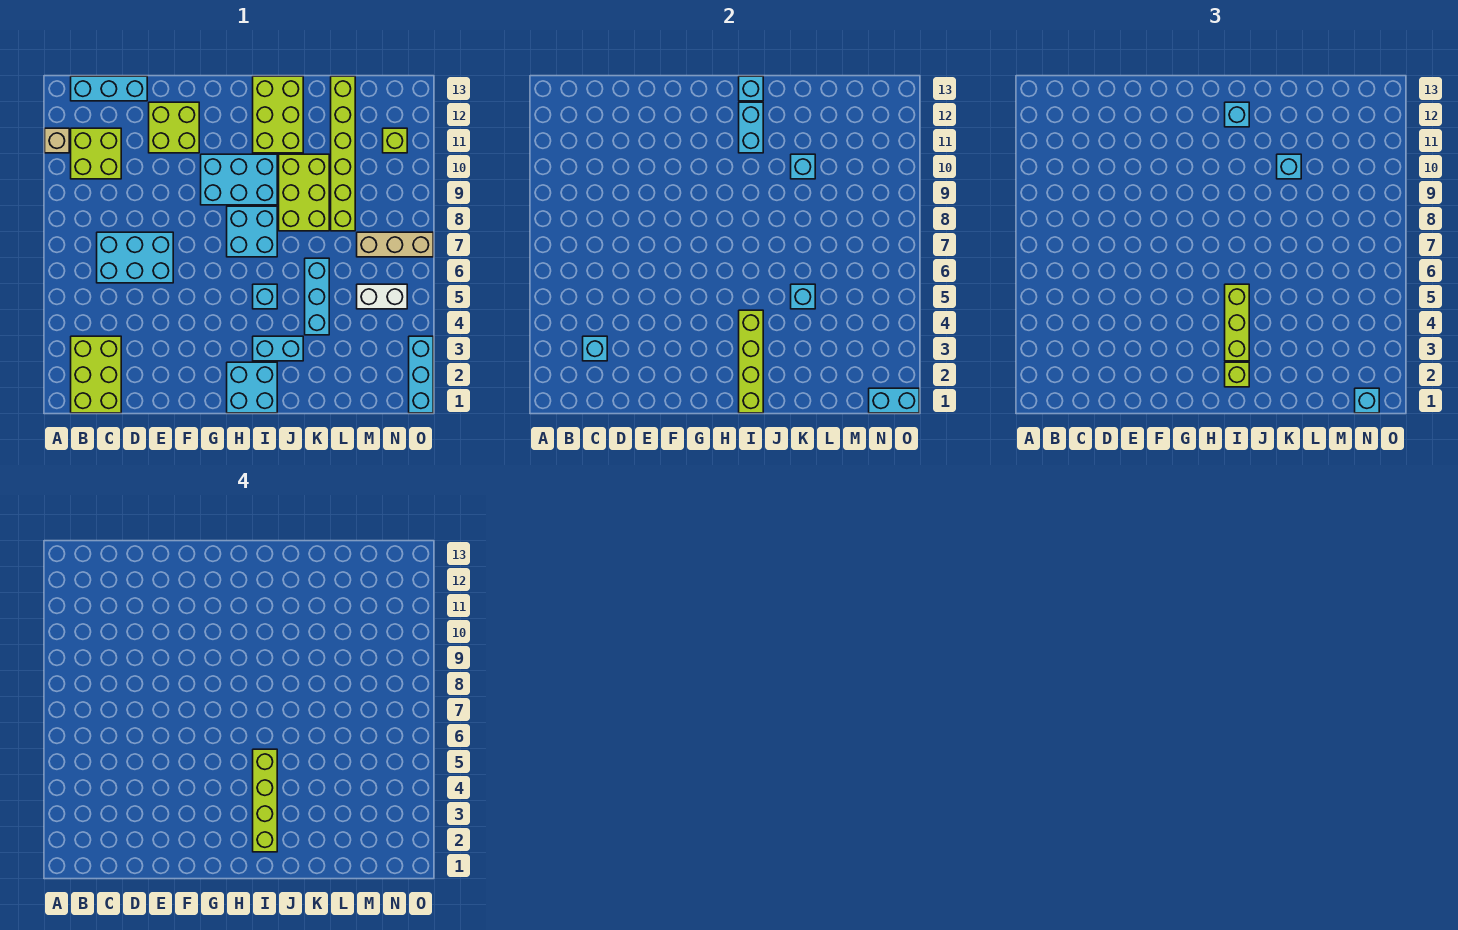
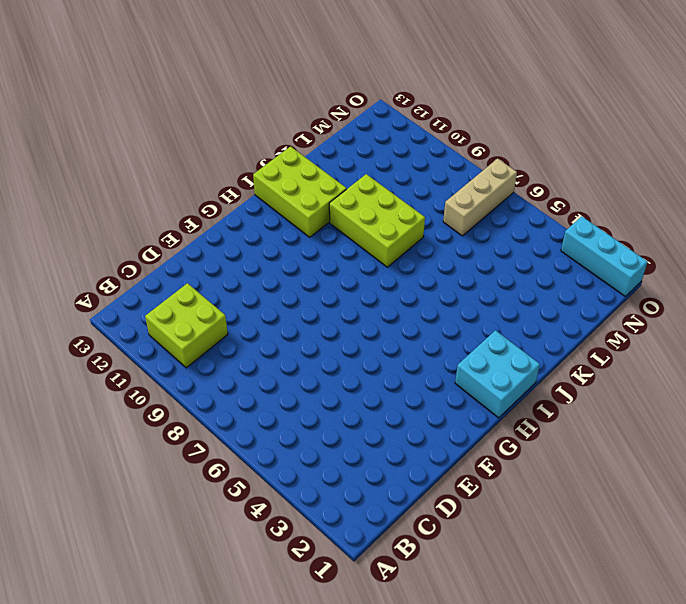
none -> tan brick A11 level 1
none -> lime brick B1:C3 level 1
none -> cyan brick B13:D13 level 1
none -> cyan brick C6:E7 level 1

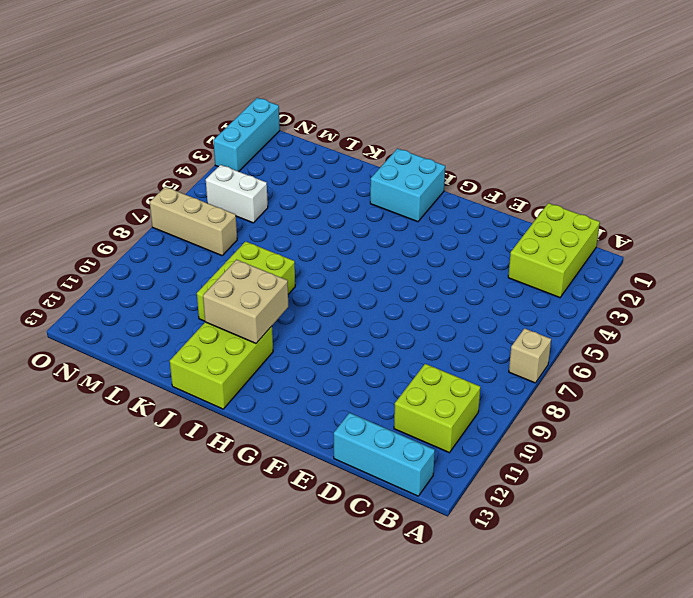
tan brick A7 level 1 -> tan brick A11 level 1
tan brick I10:J11 level 2 -> cyan brick I11:I12 level 2
none -> cyan brick C6:E7 level 1
none -> lime brick E11:F12 level 1
none -> cyan brick G9:I10 level 1
none -> cyan brick H7:I8 level 1

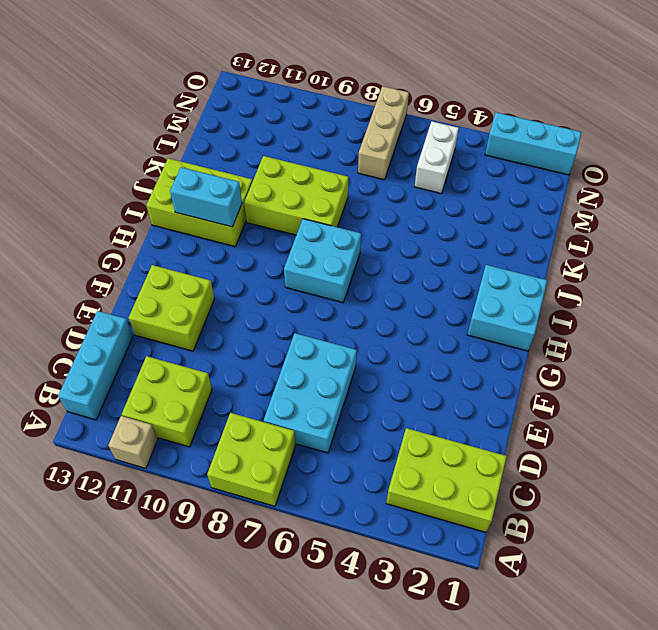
lime brick A7:B8 level 1 -> none
none -> cyan brick G9:I10 level 1
none -> cyan brick I3:J3 level 1
none -> cyan brick I5 level 1
none -> cyan brick K4:K6 level 1

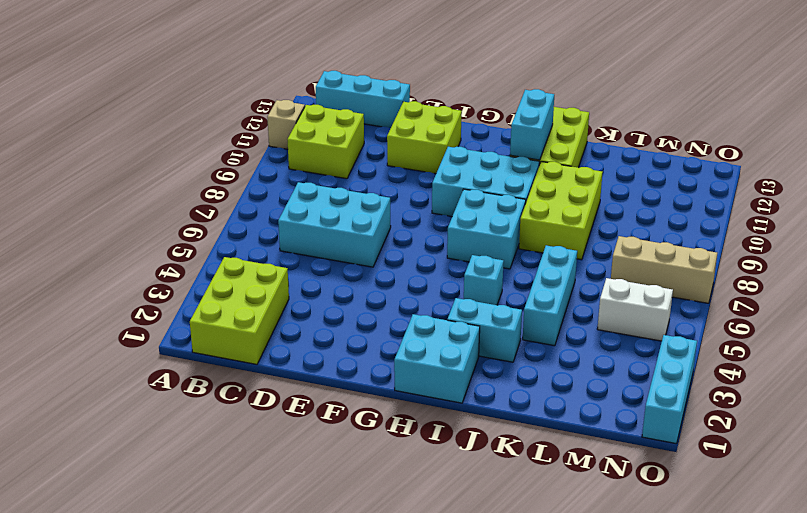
none -> lime brick L8:L13 level 1
none -> lime brick N11 level 1
none -> cyan brick C3 level 2
none -> lime brick I1:I4 level 2

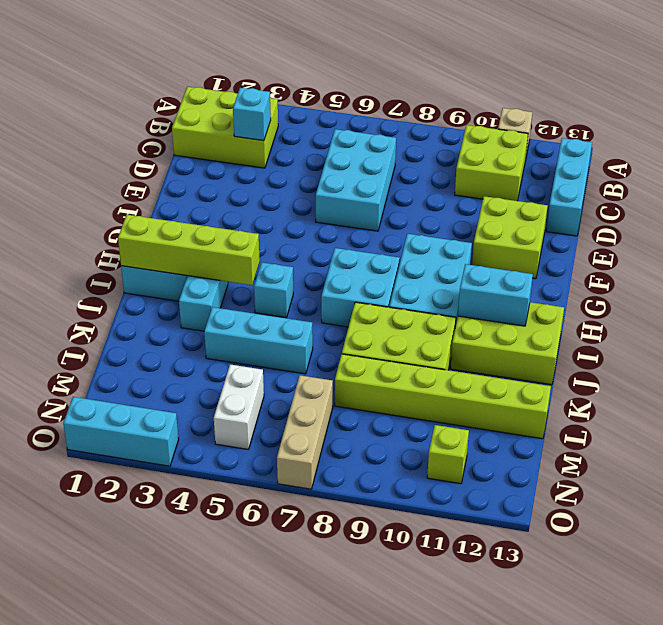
none -> cyan brick I13 level 2
none -> cyan brick K5 level 2
none -> cyan brick K10 level 2
none -> cyan brick N1:O1 level 2

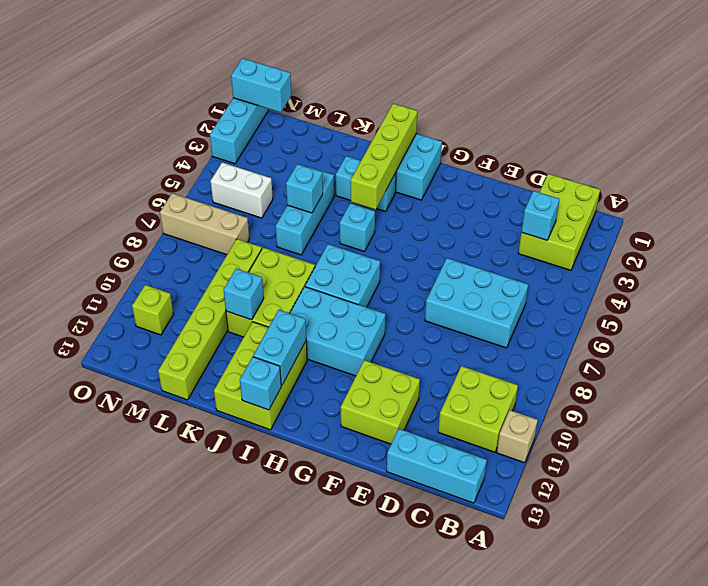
none -> lime brick I2 level 3
none -> lime brick I3:I5 level 3
none -> cyan brick I12 level 3
none -> cyan brick K10 level 3

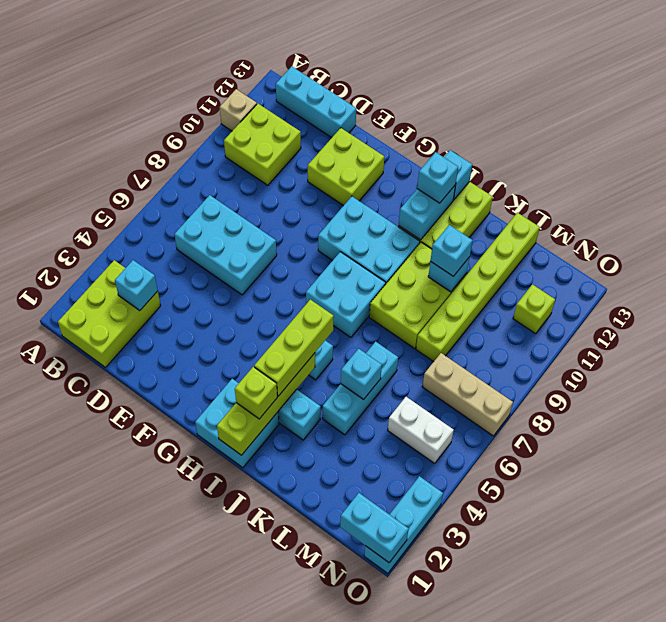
none -> cyan brick N1 level 3
none -> lime brick I2:I5 level 4

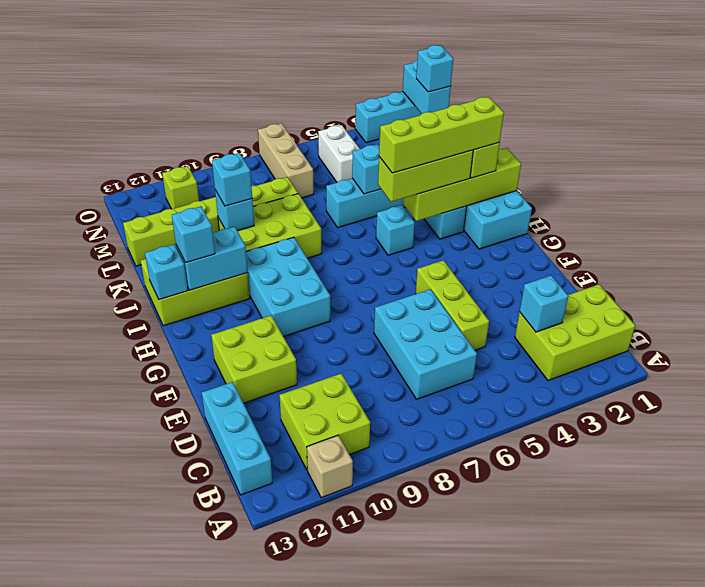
lime brick D5:F5 level 1 -> none
none -> cyan brick H7:I8 level 1

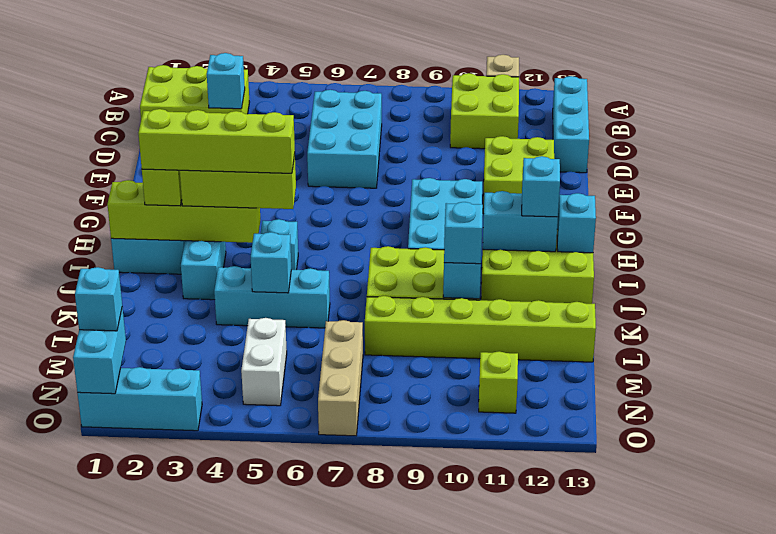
none -> cyan brick H7:I8 level 1

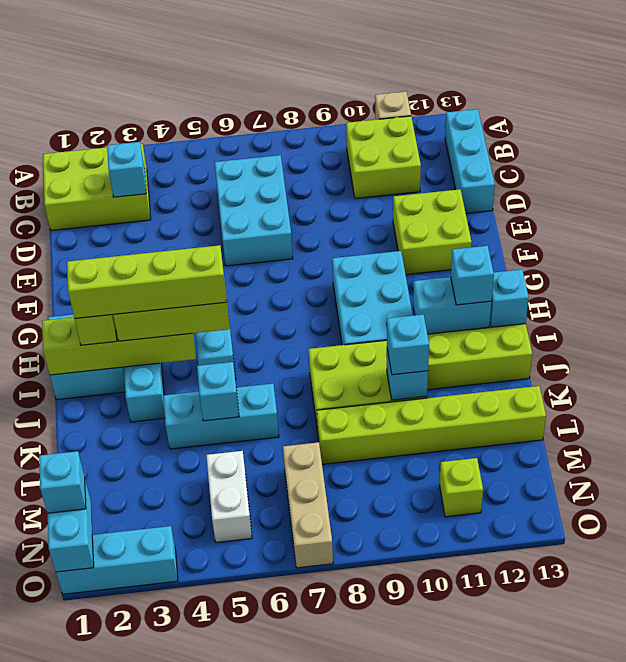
none -> cyan brick H7:I8 level 1

